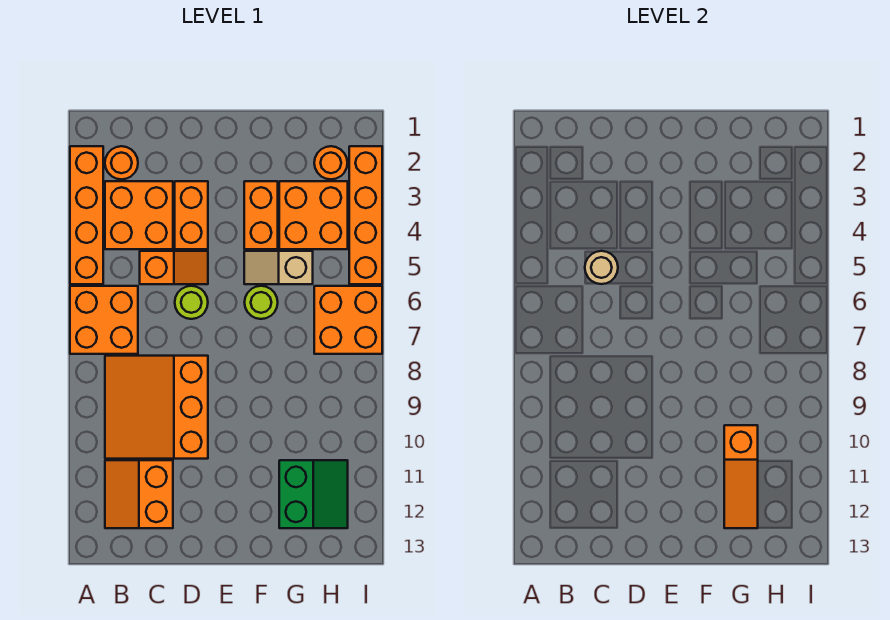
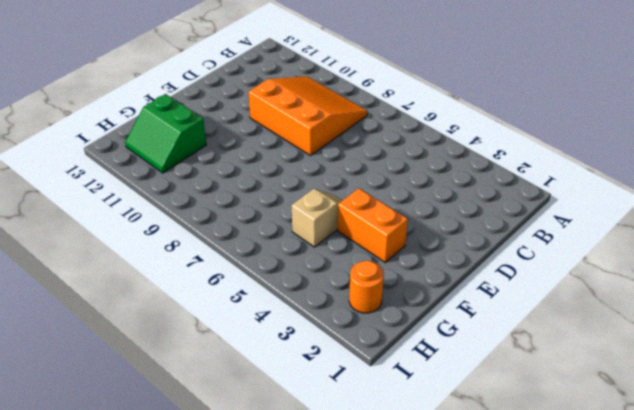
none -> orange brick A2:A5 level 1
none -> orange brick A6:B7 level 1
none -> orange round brick B2 level 1

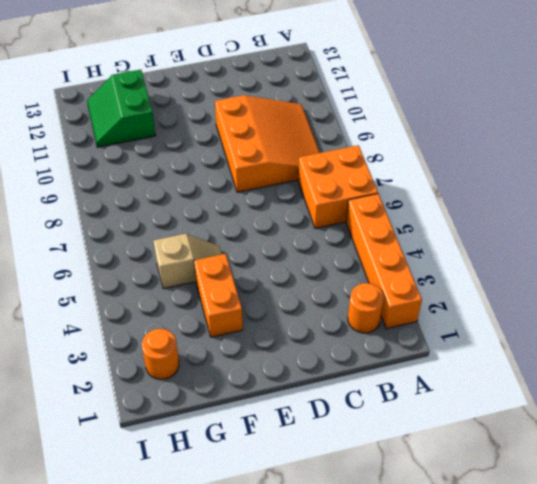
none -> orange brick B3:C4 level 1
none -> orange slope B11:C12 level 1 top C
none -> orange slope C5:D5 level 1 top C

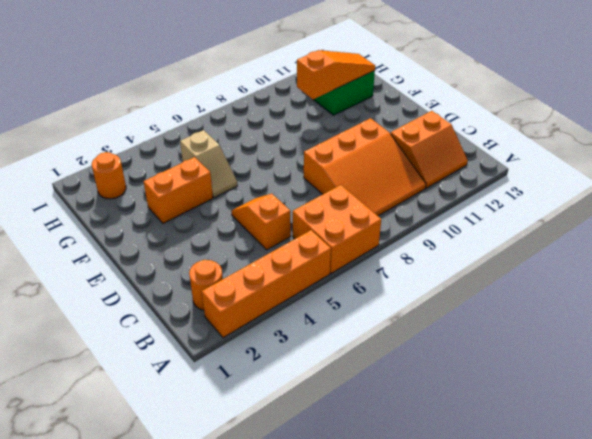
none -> orange brick B3:C4 level 1
none -> orange brick D3:D4 level 1
none -> lime round brick D6 level 1

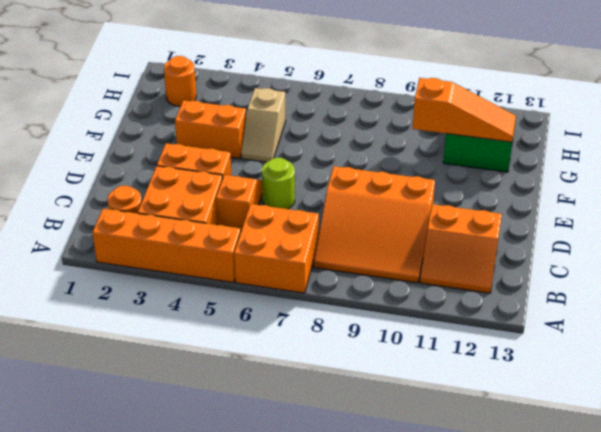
none -> lime round brick F6 level 1
none -> orange brick G3:H4 level 1
none -> orange brick H6:I7 level 1

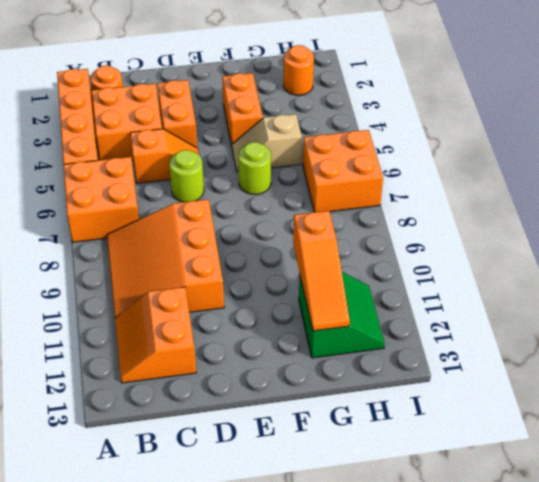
none -> orange brick G3:H4 level 1
none -> orange brick I2:I5 level 1
none -> tan round brick C5 level 2

